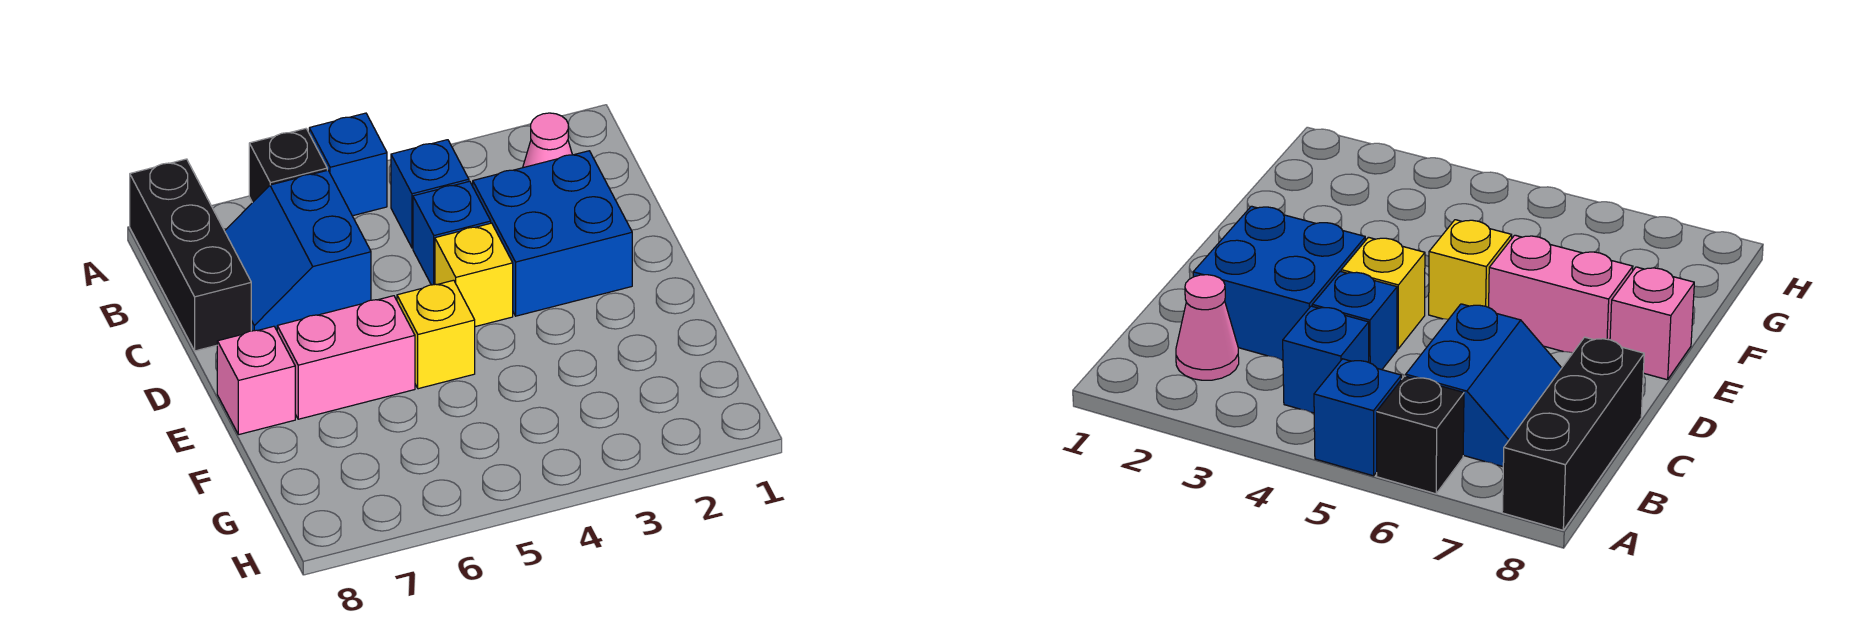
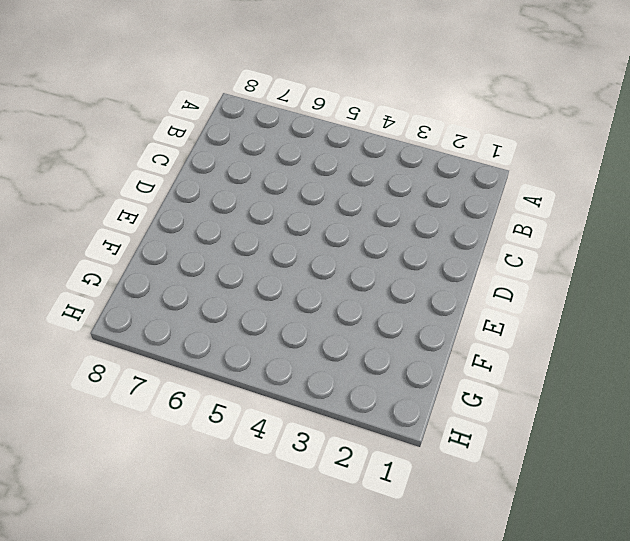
none -> blue brick A5 level 1
none -> black brick A6 level 1
none -> black brick A8:C8 level 1

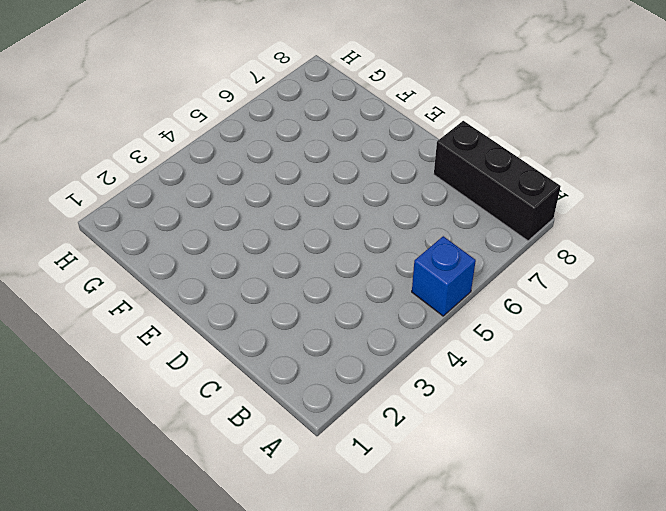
none -> black brick A6 level 1
none -> pink cone B2 level 1
none -> blue brick B4 level 1

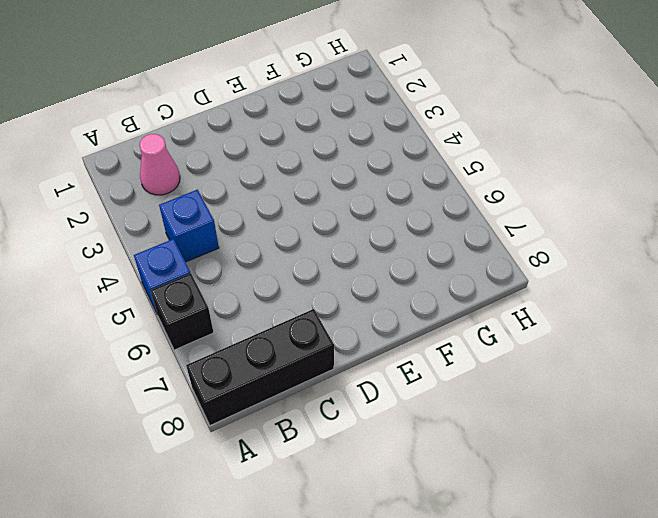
none -> blue slope B6:C7 level 1 top 6
none -> blue brick C2:D3 level 1
none -> blue brick C4 level 1

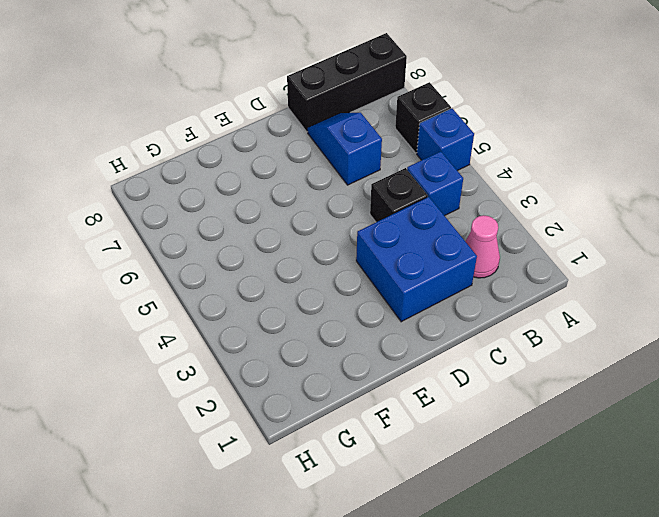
black brick C4 level 1 -> blue brick C4 level 1
blue slope C6:C7 level 1 top 6 -> blue slope B6:C7 level 1 top 6
none -> yellow brick D4 level 1
none -> yellow brick E5 level 1
none -> pink brick E6:E7 level 1

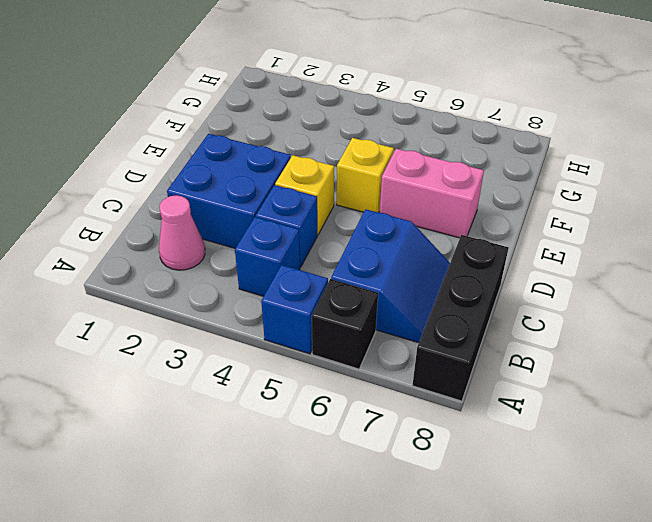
none -> pink brick E8 level 1

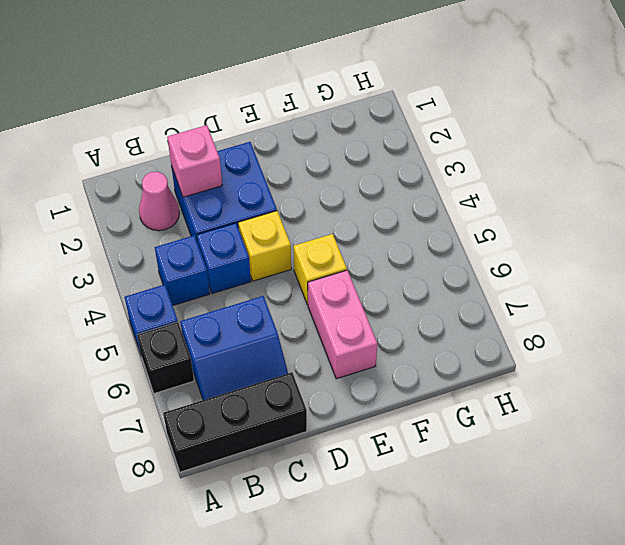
pink brick C2 level 2 -> pink brick E8 level 1

